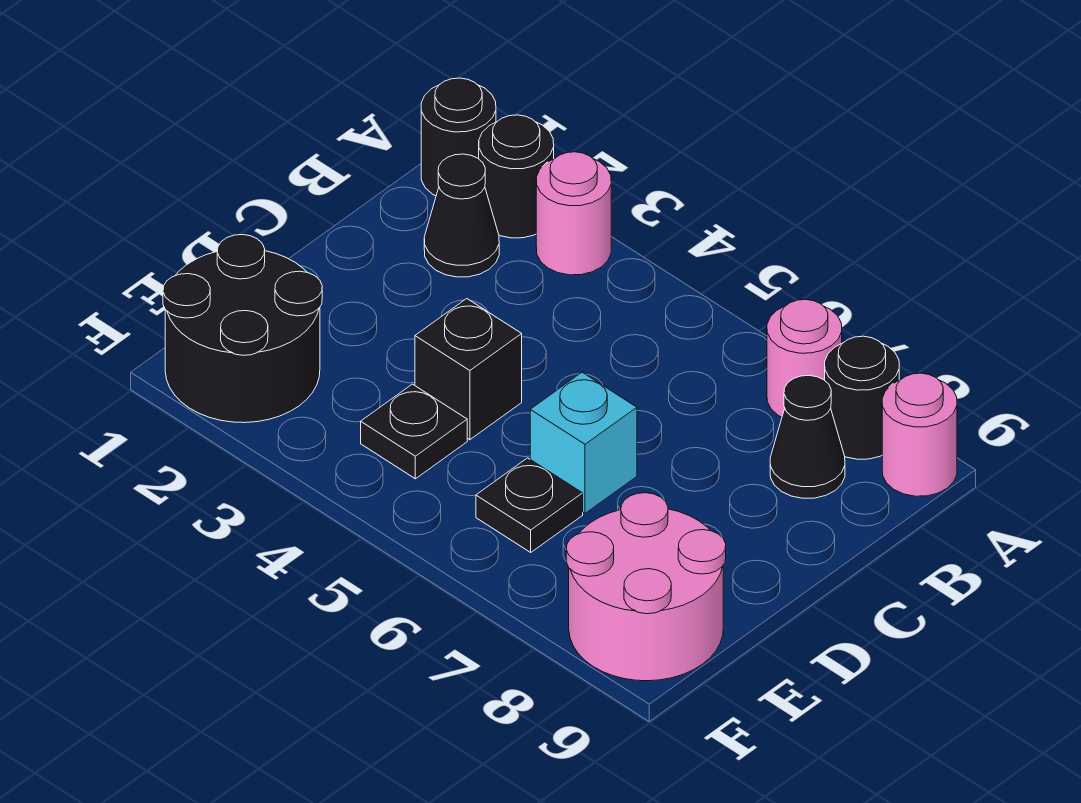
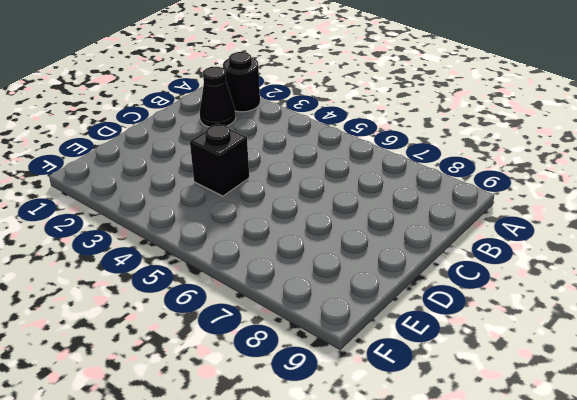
none -> black round brick A1 level 1
none -> pink round brick A3 level 1
none -> pink round brick A7 level 1

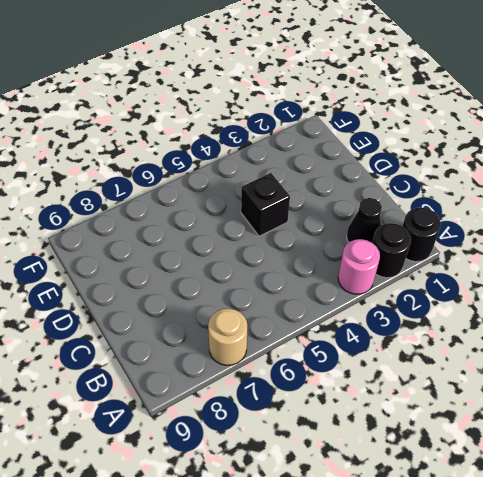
tan round brick A7 level 1 -> pink round brick A7 level 1
none -> black round brick A8 level 1
none -> pink round brick A9 level 1
none -> black cone B8 level 1

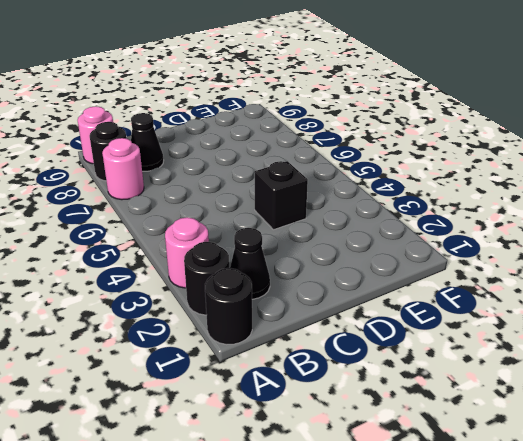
none -> cyan brick D6 level 1
none -> black round brick E1:F2 level 1
none -> black plate E4 level 1

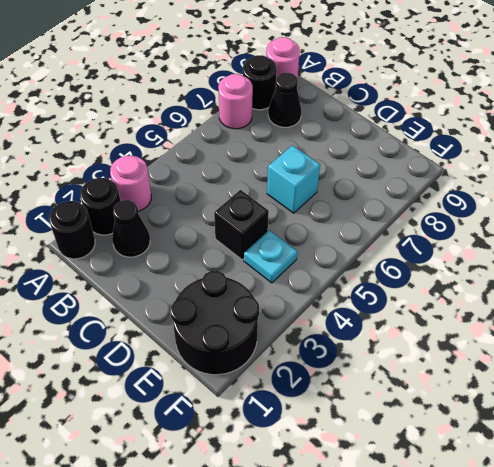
cyan plate E4 level 1 -> black plate E4 level 1
none -> black plate E6 level 1
none -> pink round brick E8:F9 level 1

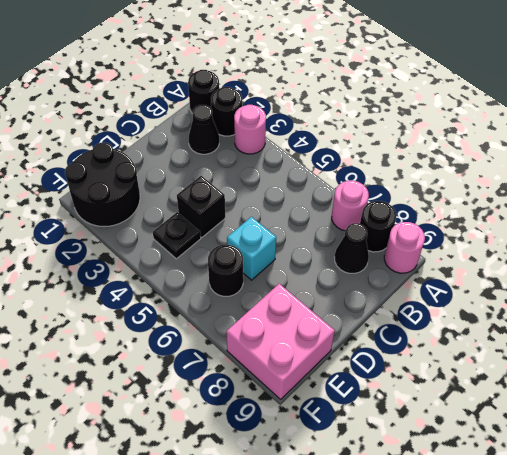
black round brick E6 level 1 -> black plate E6 level 1
pink brick E8:F9 level 1 -> pink round brick E8:F9 level 1

